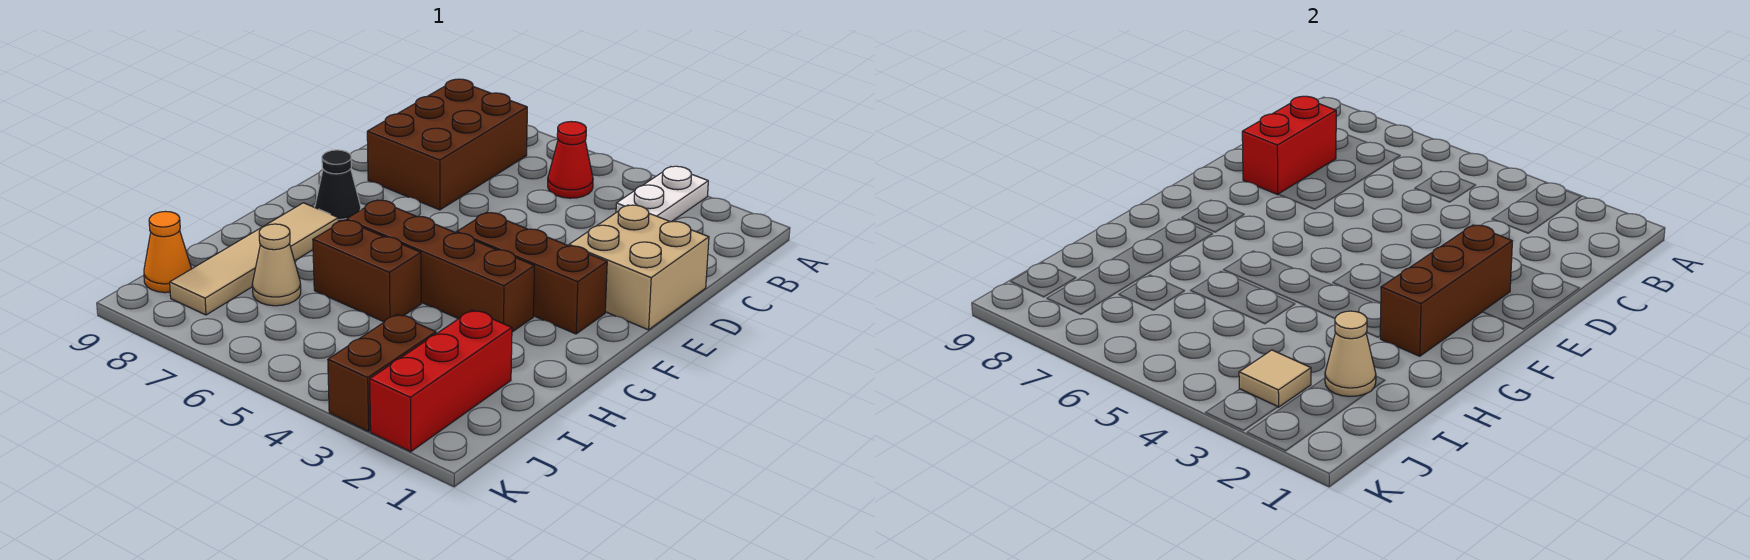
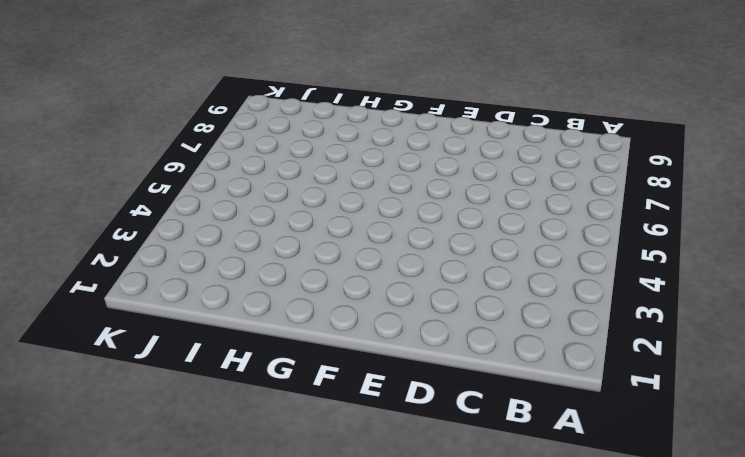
none -> white plate A3:B3 level 1
none -> red cone B5 level 1
none -> brown brick B7:D8 level 1

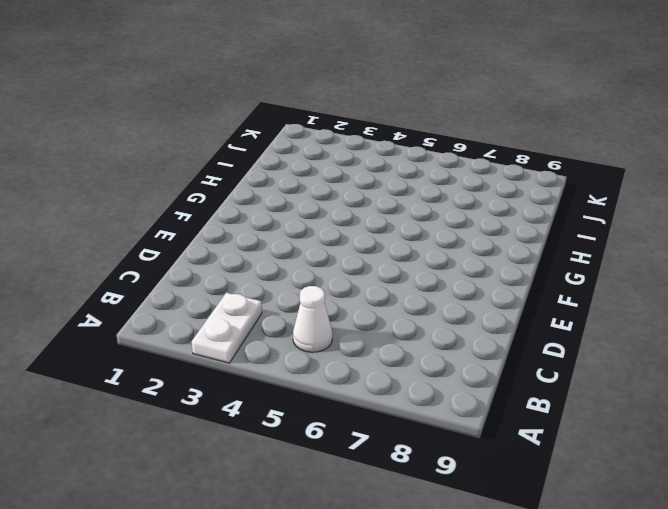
white cone B5 level 1 -> red cone B5 level 1
none -> brown brick B7:D8 level 1
none -> tan brick D1:E2 level 1
none -> brown brick F2:F4 level 1

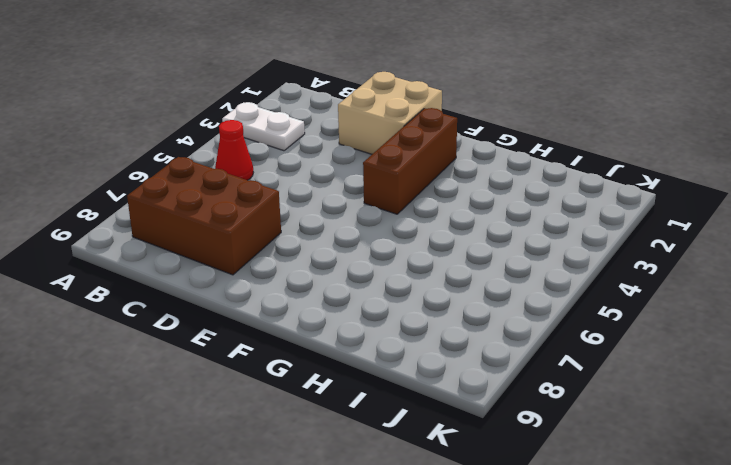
none -> black cone F8 level 1
none -> brown brick G3:G6 level 1
none -> tan tile G8:J8 level 1

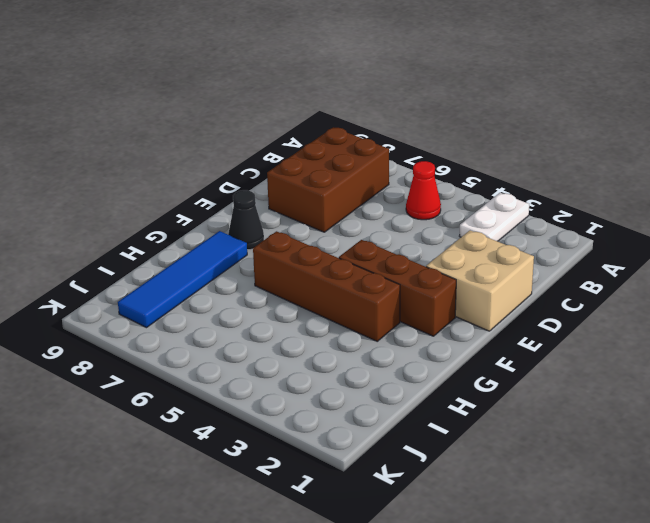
blue tile G8:J8 level 1 -> tan tile G8:J8 level 1
none -> brown brick H5:H6 level 1
none -> red brick I2:K2 level 1
none -> tan cone I7 level 1

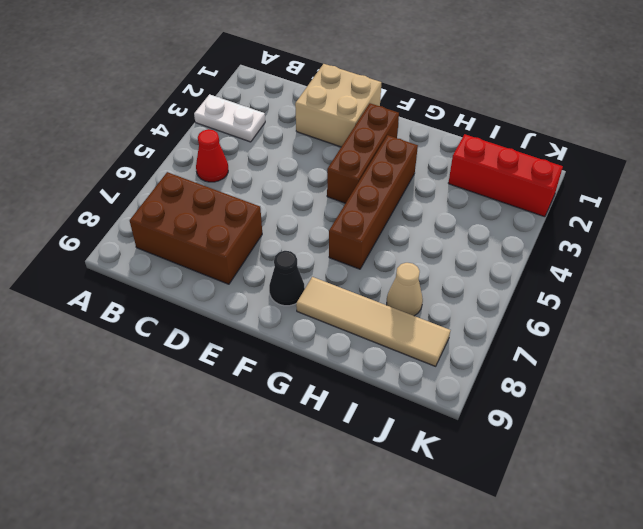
none -> brown brick H5:H6 level 1
none -> brown brick J3:K3 level 1
none -> orange cone J9 level 1

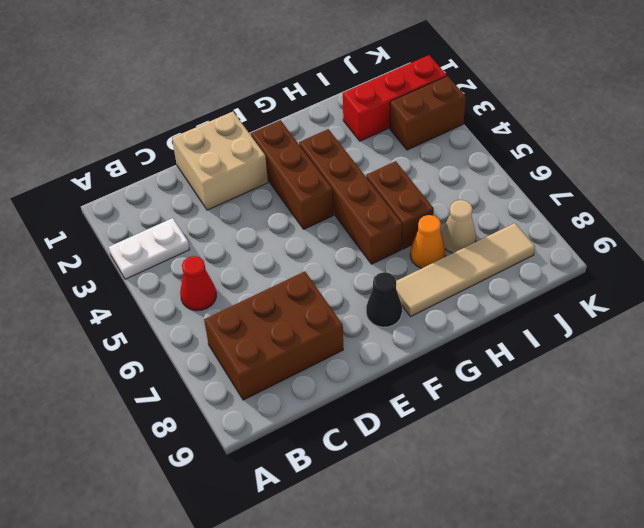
orange cone H7 level 1 -> orange cone J9 level 1
none -> red brick C8:D8 level 2
none -> brown brick E2:G2 level 2
none -> tan cone I2 level 2

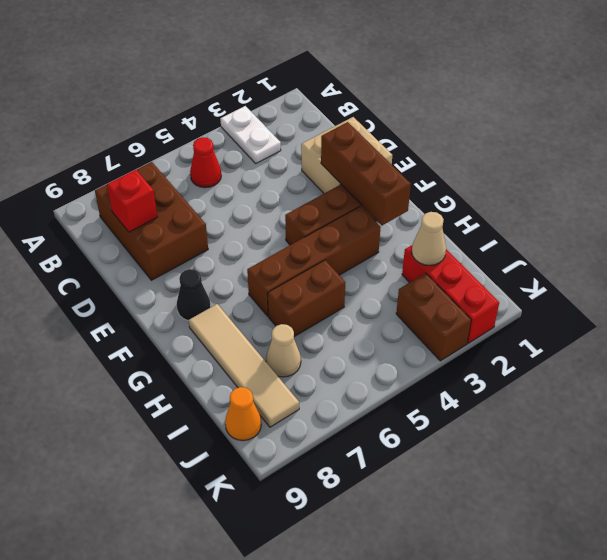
red brick C8 level 2 -> red brick C8:D8 level 2
none -> tan tile J3 level 2

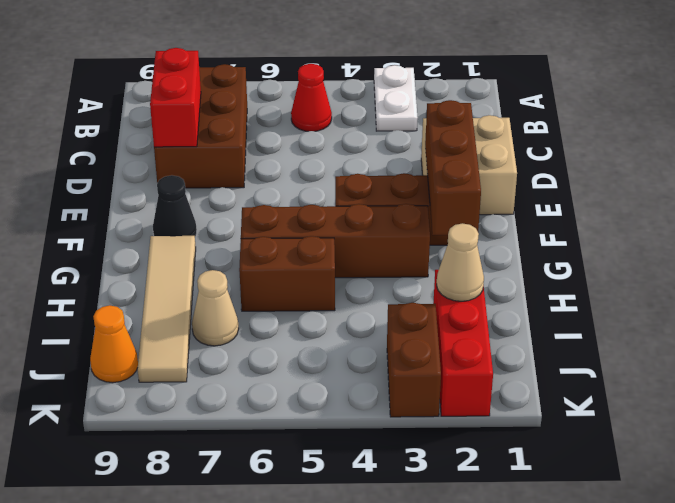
none -> tan tile J3 level 2

